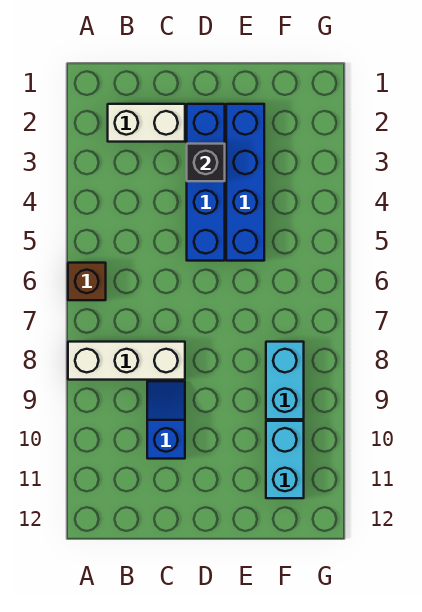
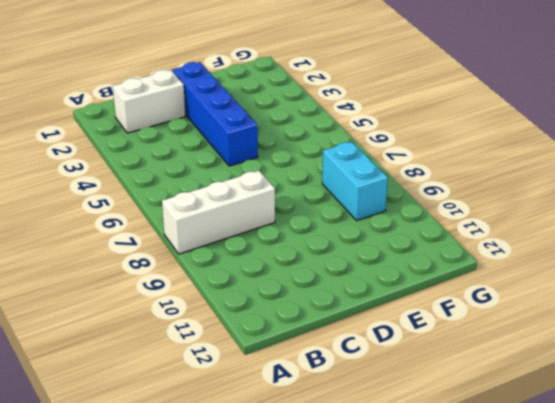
none -> brown brick A6 level 1
none -> blue slope C9:C10 level 1 top 10

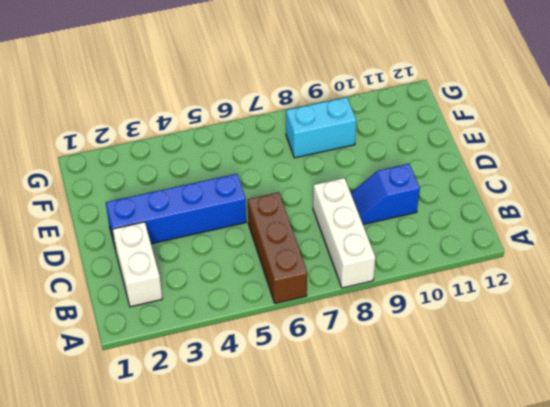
brown brick A6:C6 level 1 -> brown brick A6 level 1
none -> blue brick E2:E5 level 1
none -> cyan brick F10:F11 level 1

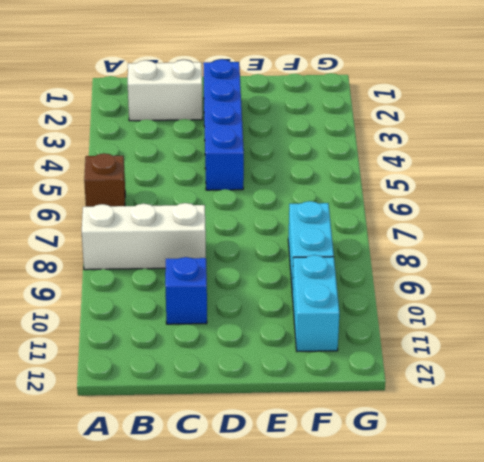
none -> blue brick E2:E5 level 1
none -> black brick D3 level 2

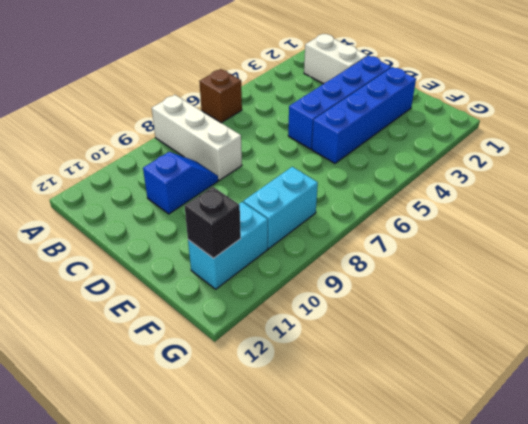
black brick F11 level 2 -> black brick D3 level 2

